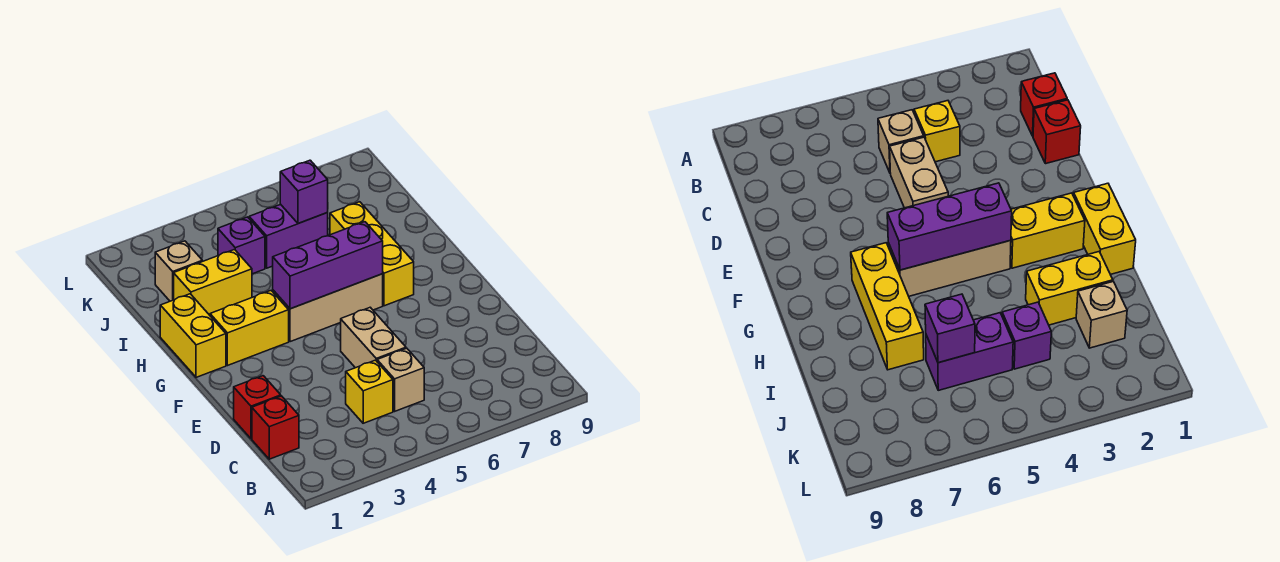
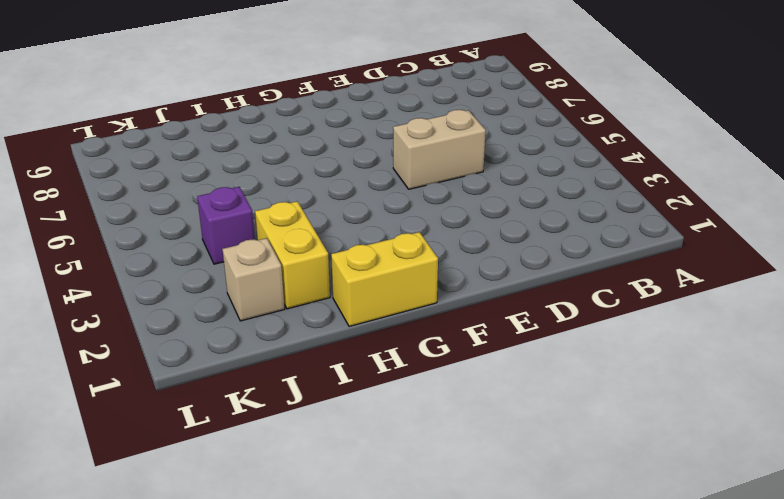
none -> red brick C1 level 1
none -> yellow brick C4 level 1
none -> tan brick C5 level 1

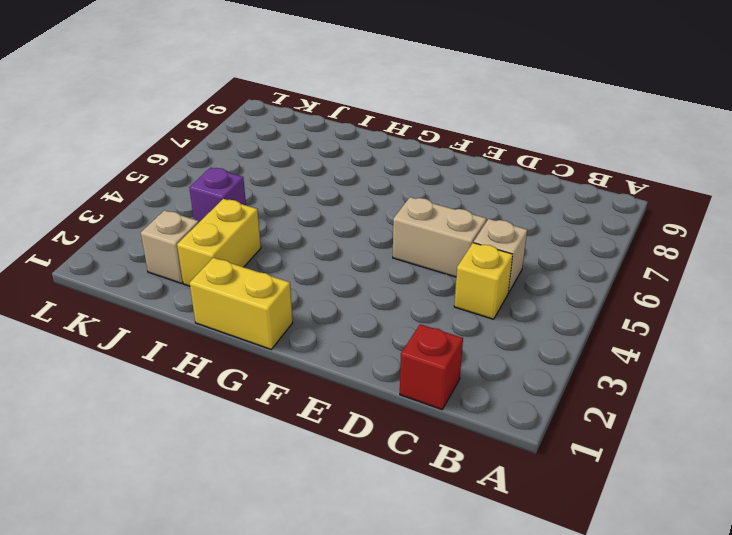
none -> red brick D1 level 1
none -> yellow brick G2:G3 level 1
none -> tan brick G4:G6 level 1

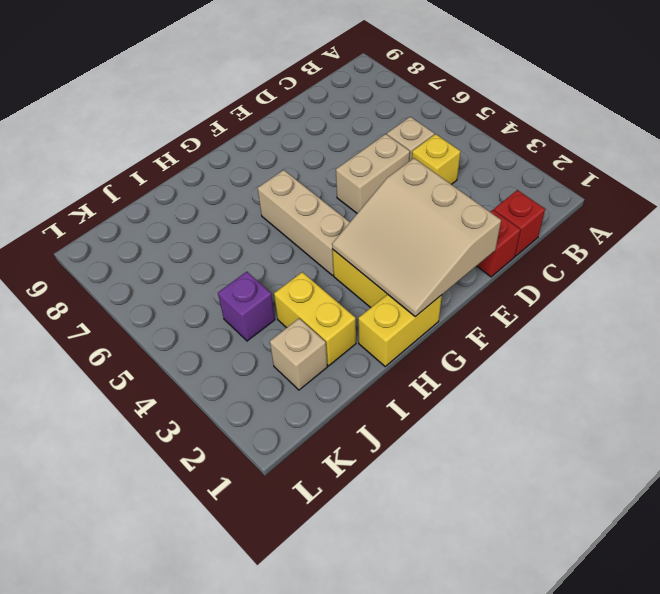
tan slope E1:G3 level 2 top E -> none
none -> yellow brick G7:I7 level 1
none -> purple brick J5:J6 level 1
none -> purple brick G4:G6 level 2

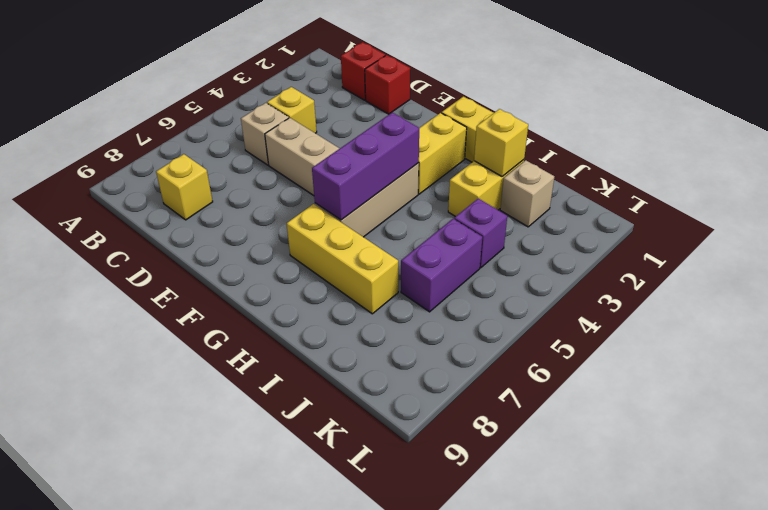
yellow brick C8 level 1 -> none
yellow brick I2 level 2 -> none
none -> purple brick J6 level 2

